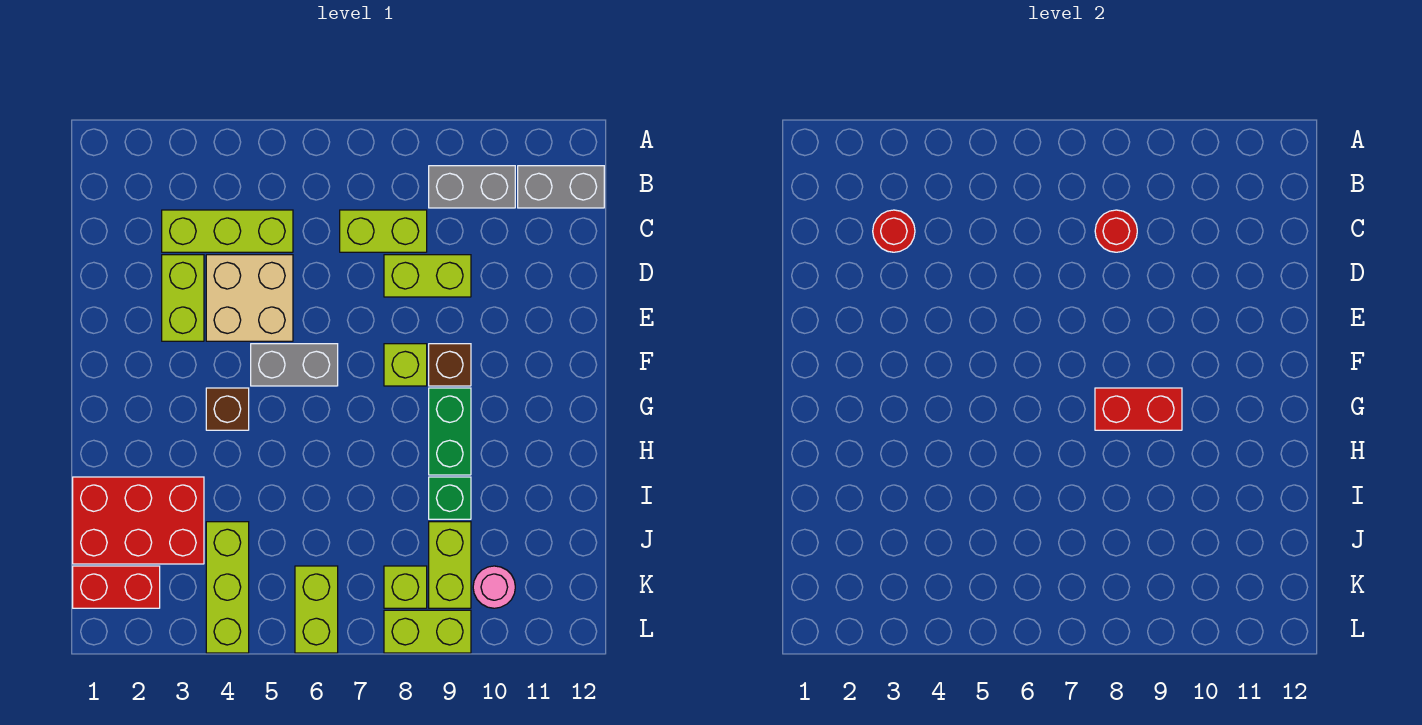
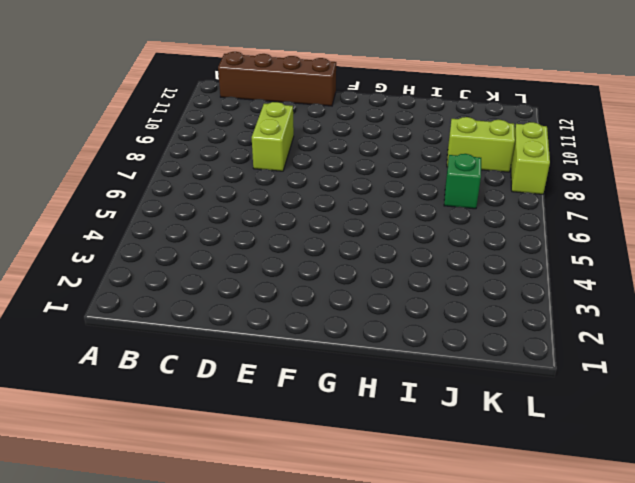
brown brick B12:E12 level 1 -> grey brick B11:B12 level 1
green brick J7 level 1 -> green brick I9 level 1
none -> grey brick B9:B10 level 1
none -> lime brick C3:C5 level 1
none -> lime brick C7:C8 level 1

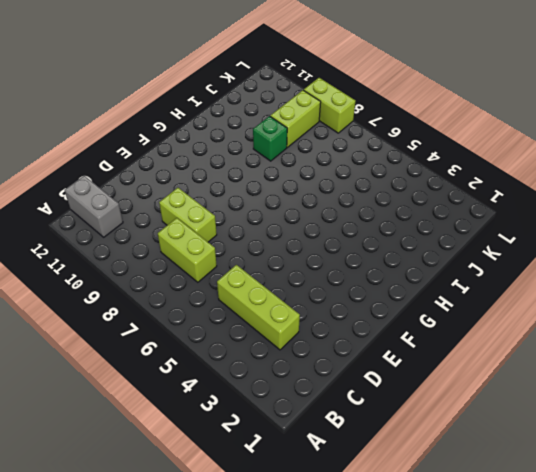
none -> grey brick B9:B10 level 1
none -> lime brick D3:E3 level 1
none -> tan brick D4:E5 level 1

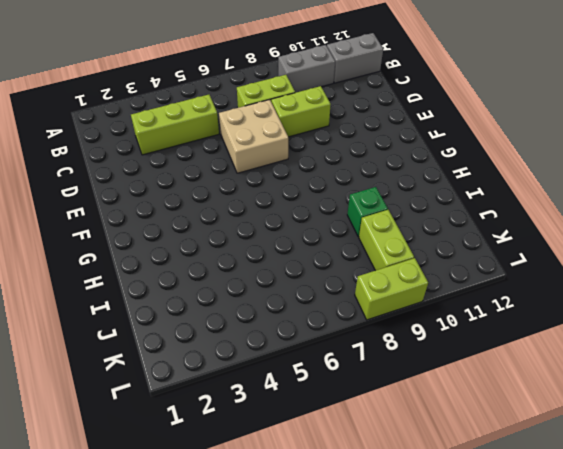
tan brick D6:E7 level 1 -> tan brick D4:E5 level 1
none -> lime brick D3:E3 level 1
none -> grey brick F5:F6 level 1
none -> lime brick F8 level 1

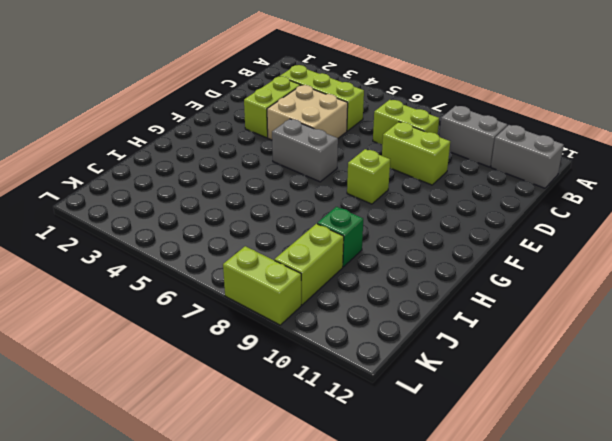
none -> brown brick F9 level 1
none -> brown brick G4 level 1
none -> green brick G9:H9 level 1

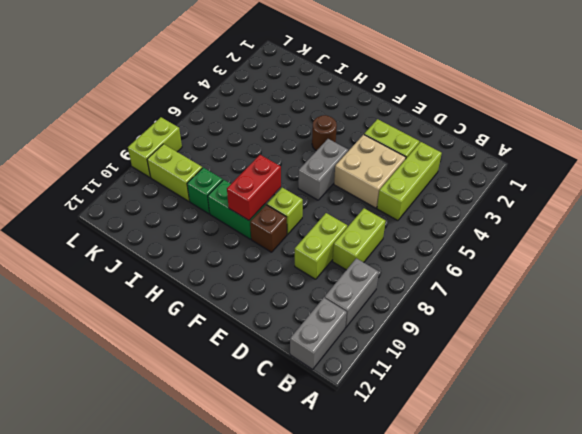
brown round brick G4 level 1 -> brown brick G4 level 1
none -> red brick I1:J3 level 1
none -> lime brick J4:L4 level 1
none -> red brick K1:K2 level 1

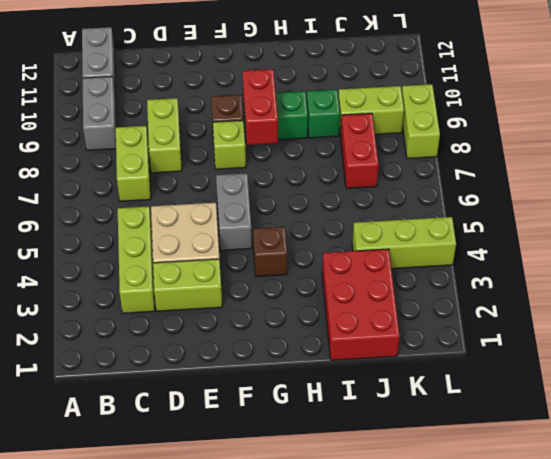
red brick J7:J8 level 1 -> red brick K1:K2 level 1
none -> lime brick K6:L6 level 1
none -> lime brick K8 level 1
none -> pink round brick K10 level 1

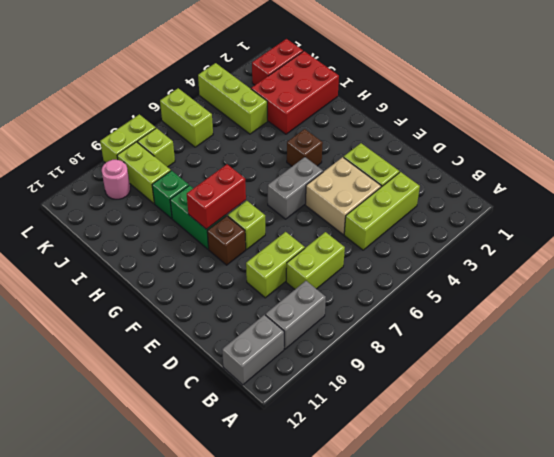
none -> red round brick C3 level 2
none -> red round brick C8 level 2

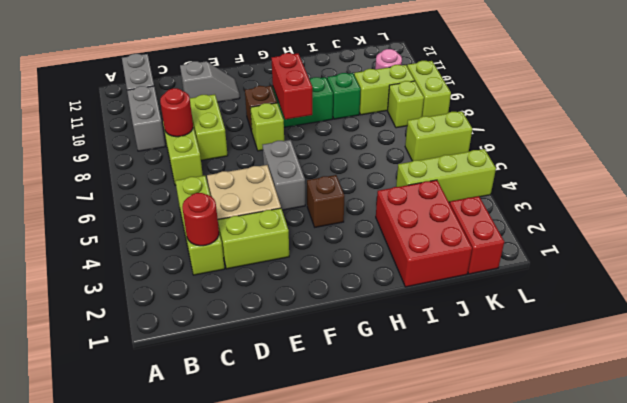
grey slope D11:E11 level 1 top D -> none

